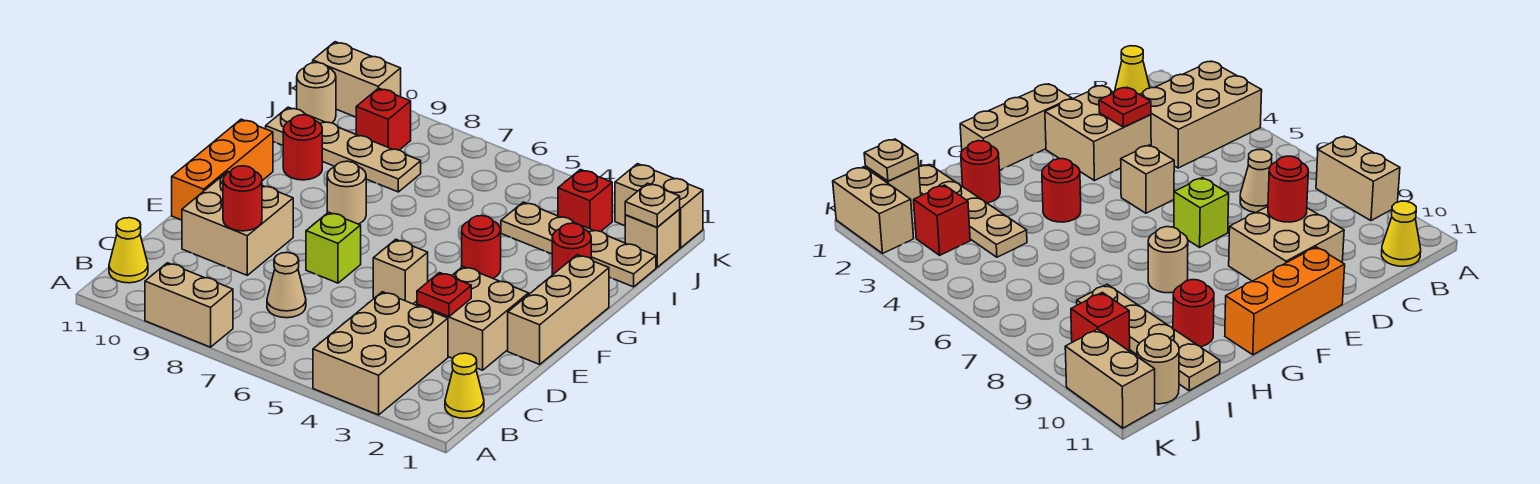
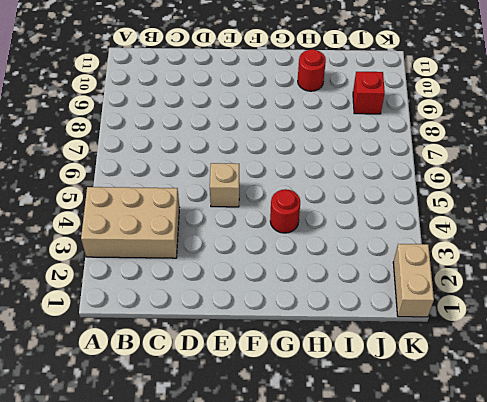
none -> tan brick A8:A9 level 1
none -> yellow cone B1 level 1
none -> yellow cone B11 level 1

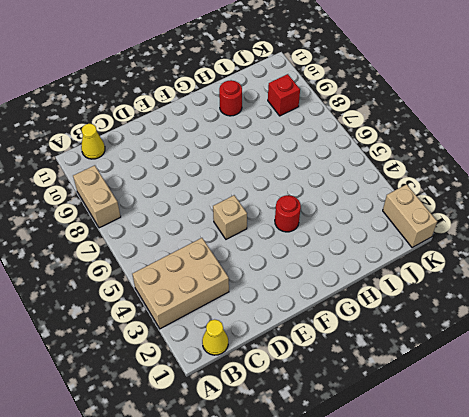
none -> tan cone C7 level 1
none -> tan brick D2:E3 level 1
none -> tan brick D9:E10 level 1

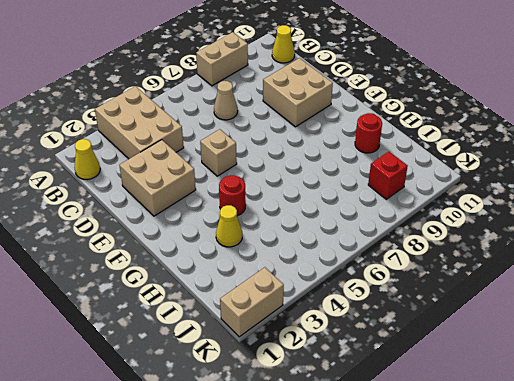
yellow cone H3 level 1 -> none
none -> tan brick E1:G1 level 1
none -> lime brick E7 level 1
none -> orange brick E11:G11 level 1

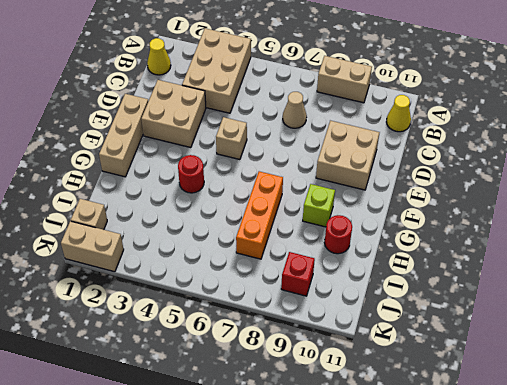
orange brick G7:I7 level 1 -> orange brick E11:G11 level 1
lime brick G9 level 1 -> lime brick E7 level 1
none -> tan round brick G8 level 1
none -> red round brick H2 level 1
none -> tan plate I1:I4 level 1

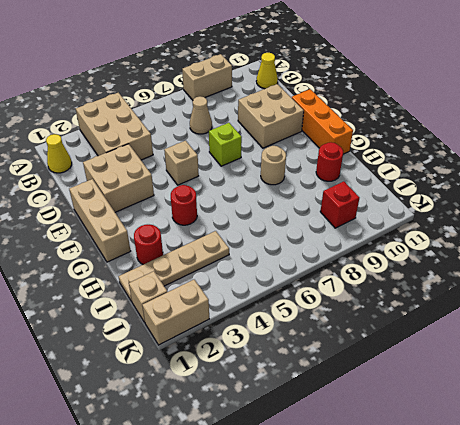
none -> tan plate I8:I11 level 1
none -> red brick J3 level 1
none -> tan round brick J11 level 1

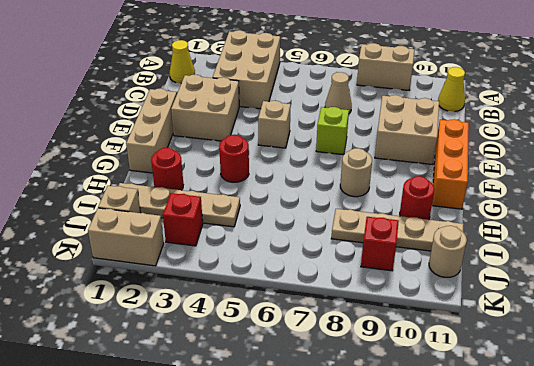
none -> tan brick K10:K11 level 1
none -> red plate D3 level 2
none -> red round brick D9 level 2

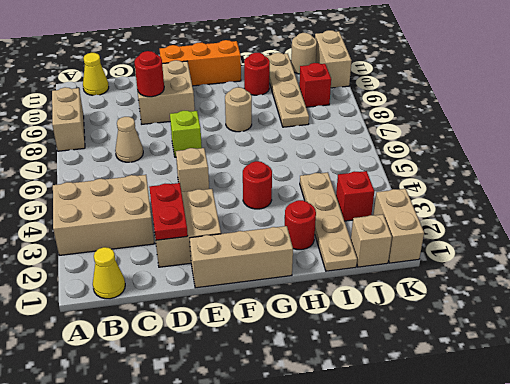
red plate D2:D3 level 2 -> red plate D3 level 2
none -> tan plate J1 level 2

